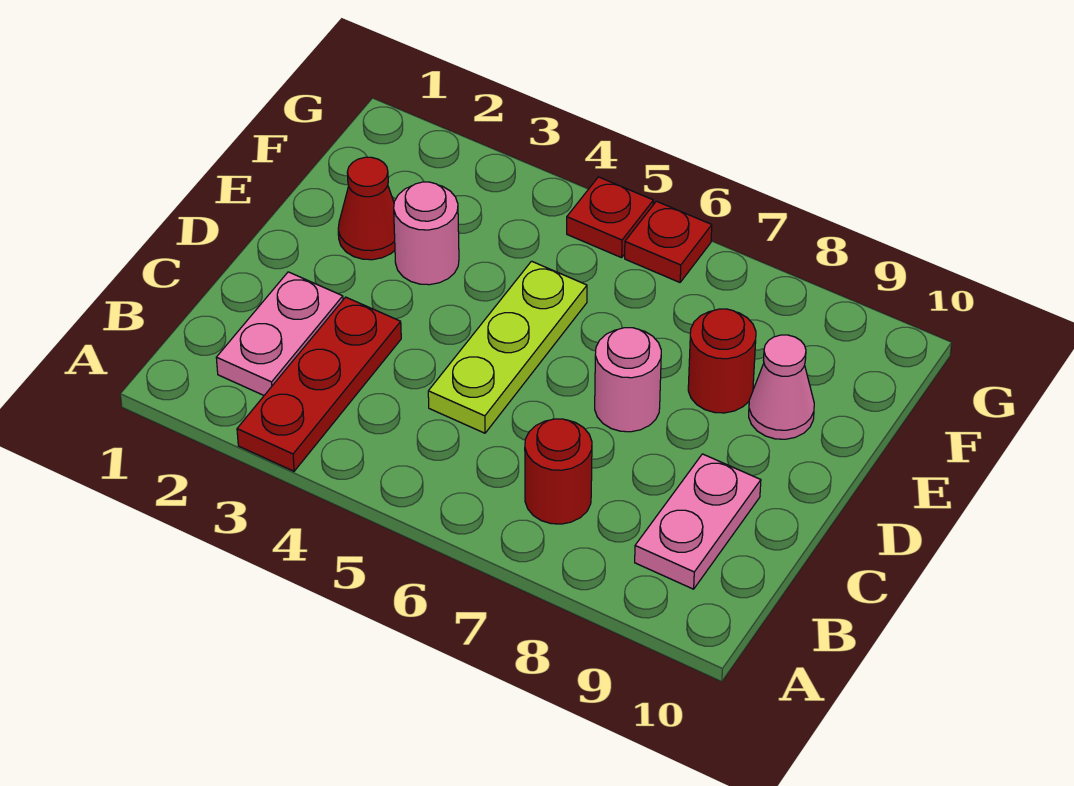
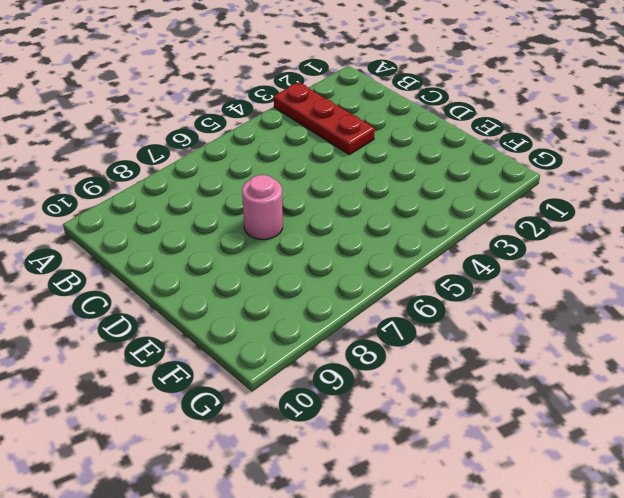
none -> pink plate B2:C2 level 1
none -> red round brick B7 level 1
none -> pink plate B9:C9 level 1

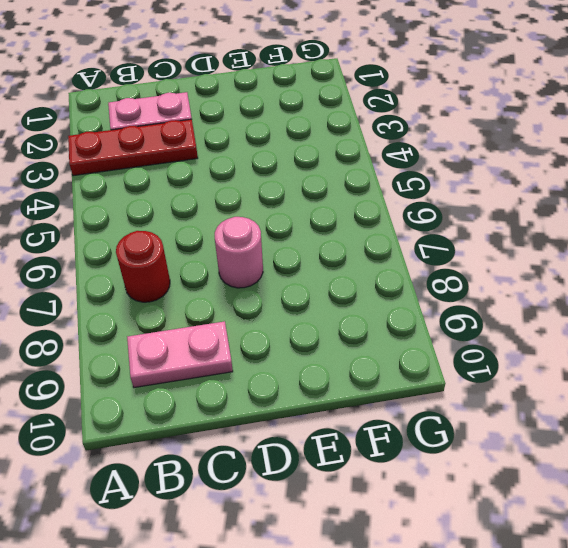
none -> lime plate C5:E5 level 1
none -> red cone E2 level 1
none -> pink round brick E3 level 1

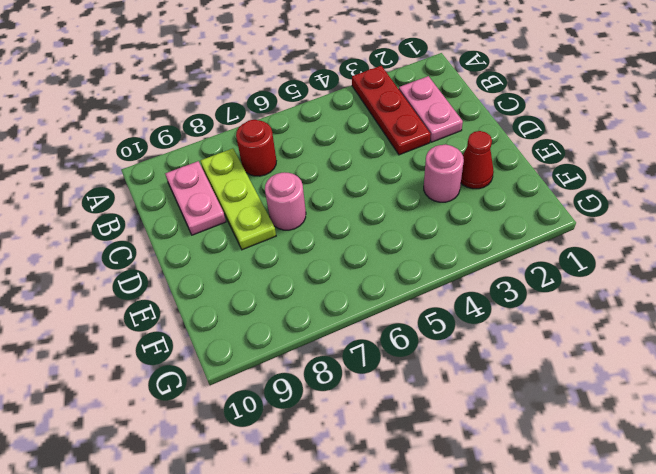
lime plate B8:D8 level 1 -> lime plate C5:E5 level 1
none -> red round brick E8 level 1
none -> pink cone E9 level 1
none -> red plate G5 level 1

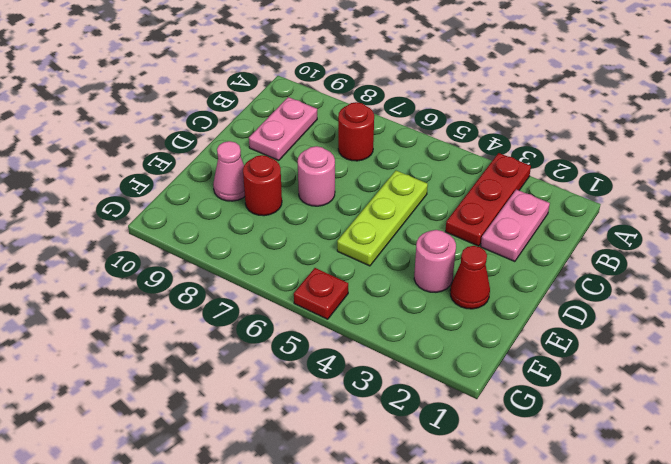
none -> red plate G6 level 1

